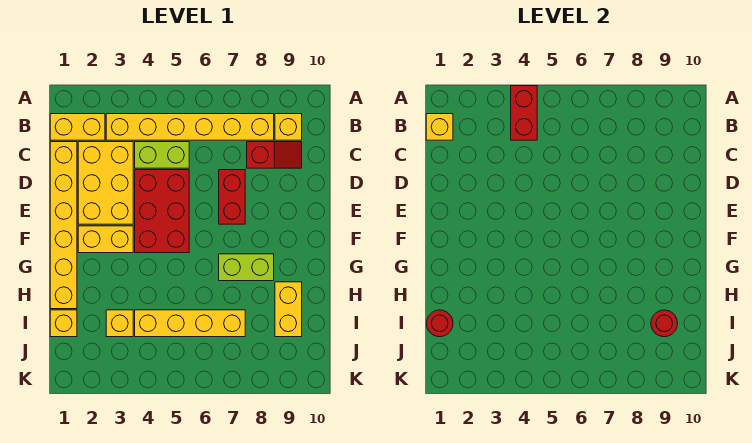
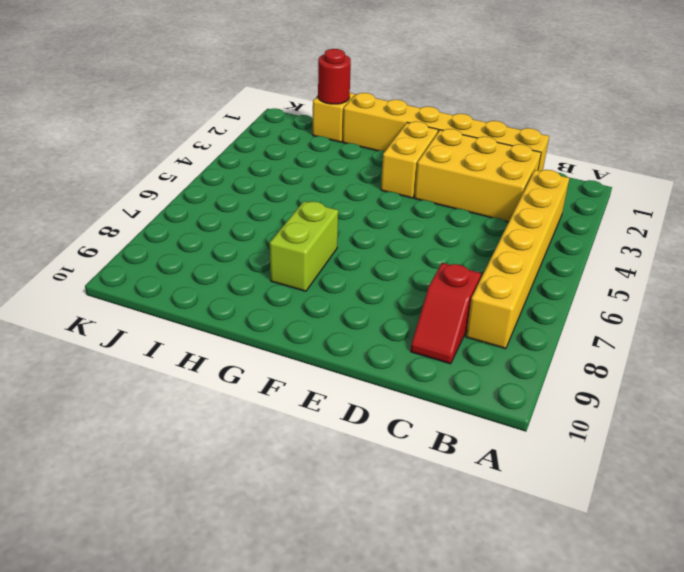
none -> yellow brick B1:B2 level 1
none -> yellow brick B9 level 1
none -> lime brick C4:C5 level 1

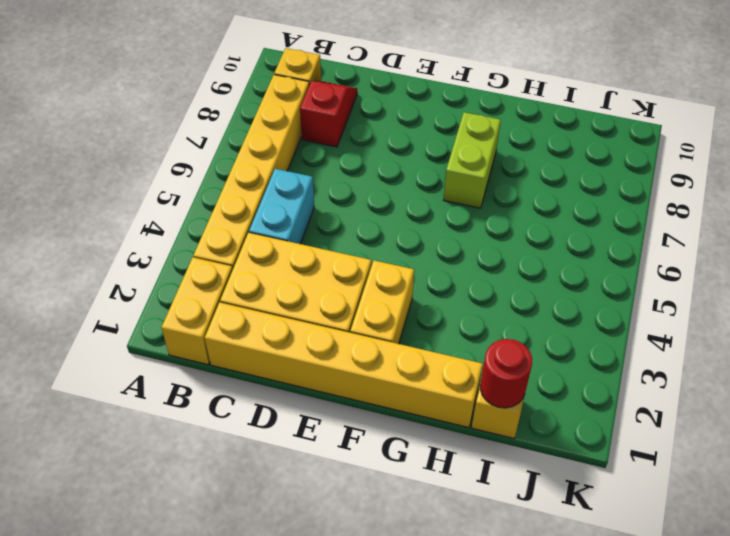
cyan brick C4:C5 level 1 -> lime brick C4:C5 level 1
none -> red brick D4:F5 level 1
none -> red brick D7:E7 level 1
none -> yellow brick H9:I9 level 1

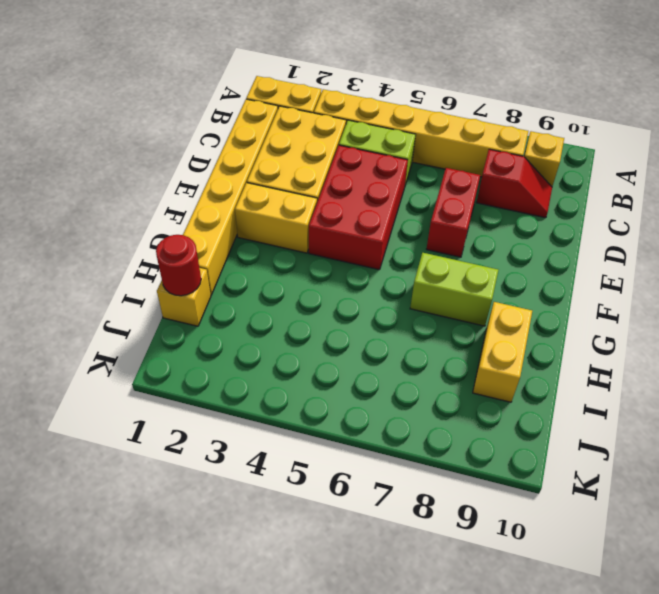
none -> yellow brick I3 level 1
none -> yellow brick I4:I7 level 1
none -> red brick A4:B4 level 2

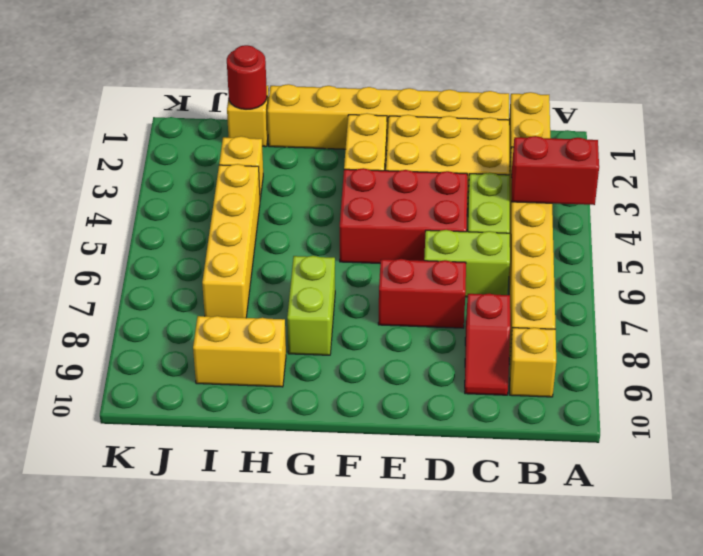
lime brick C6:D6 level 1 -> none
none -> yellow brick B1 level 2
none -> red round brick I9 level 2

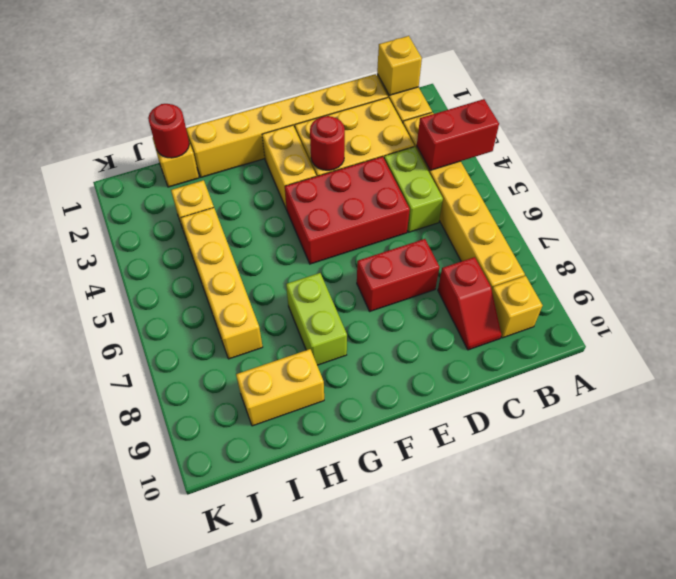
red round brick E3 level 2 -> red round brick I9 level 2

